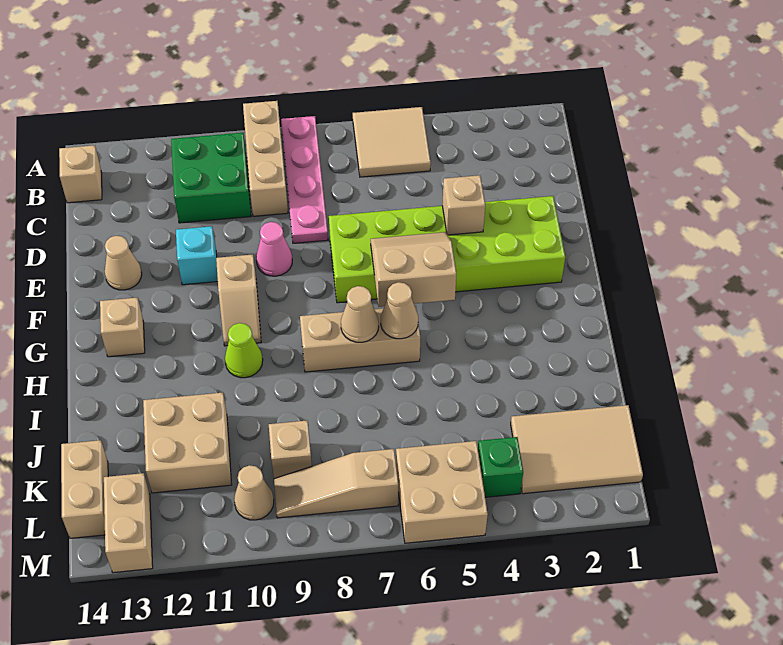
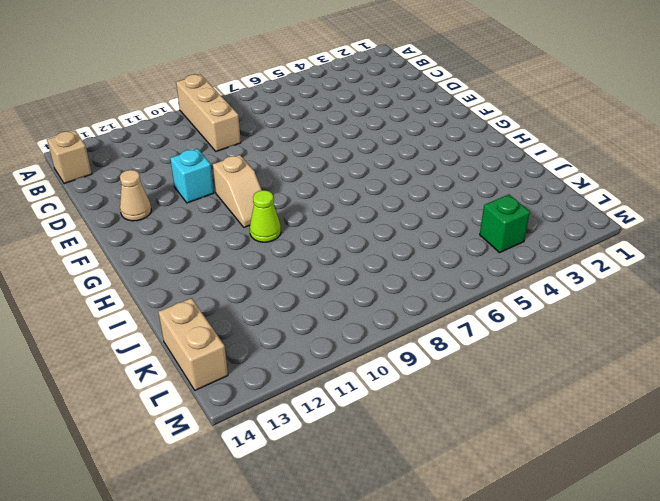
none -> tan tile A5:B6 level 1
none -> pink plate A8:D8 level 1
none -> green brick B10:C11 level 1

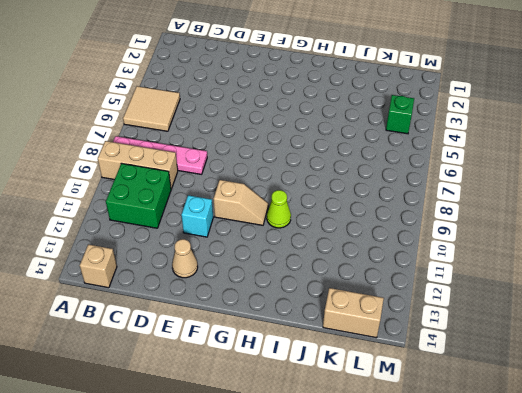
none -> lime brick E2:F7 level 1
none -> pink cone E9 level 1
none -> tan brick G13 level 1

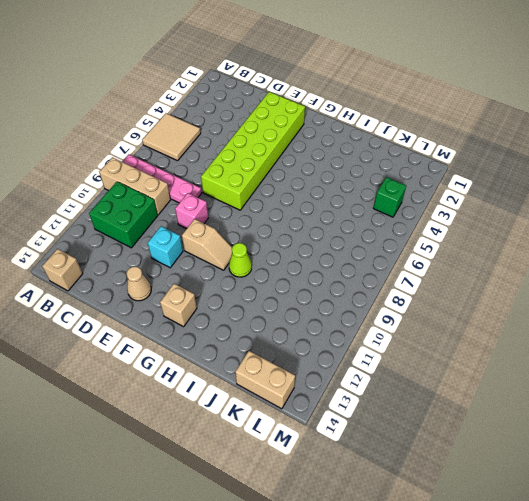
pink brick E9 level 1 -> pink cone E9 level 1
none -> tan brick H6:H8 level 1
none -> tan brick J11:K12 level 1
none -> tan tile K1:L3 level 1

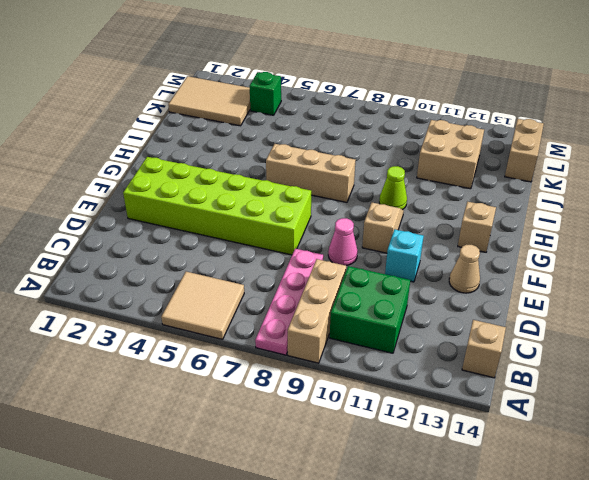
none -> tan brick K9 level 1
none -> tan brick L5:M6 level 1
none -> tan slope L7:L9 level 1 top 7

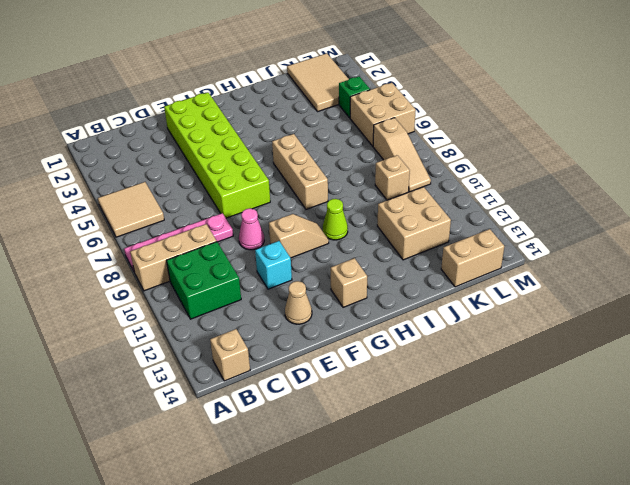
none -> tan cone L10 level 1
none -> tan brick L13:M13 level 1
none -> tan brick E4 level 2

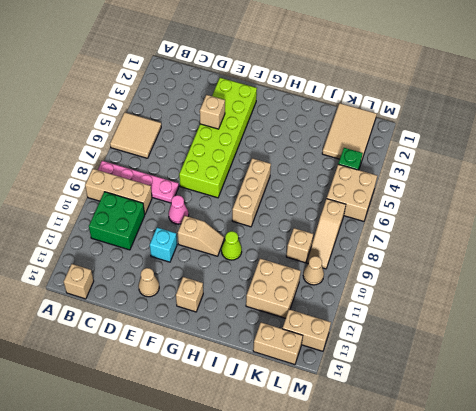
none -> tan slope F5:G6 level 2 top G
none -> tan cone H6 level 2
none -> tan cone H7 level 2

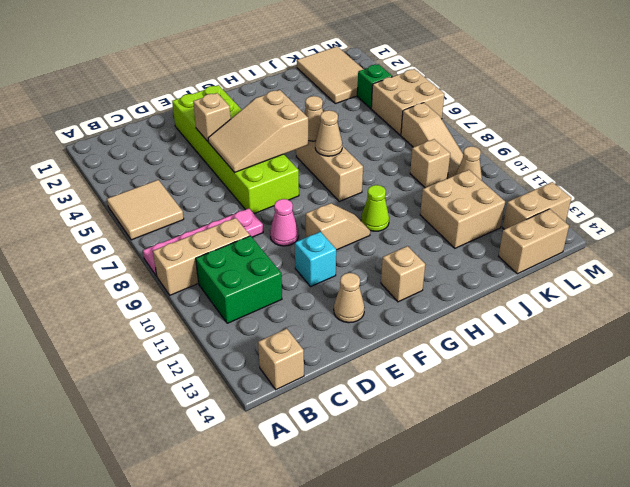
tan slope E5:G6 level 2 top G -> tan slope F5:G6 level 2 top G

